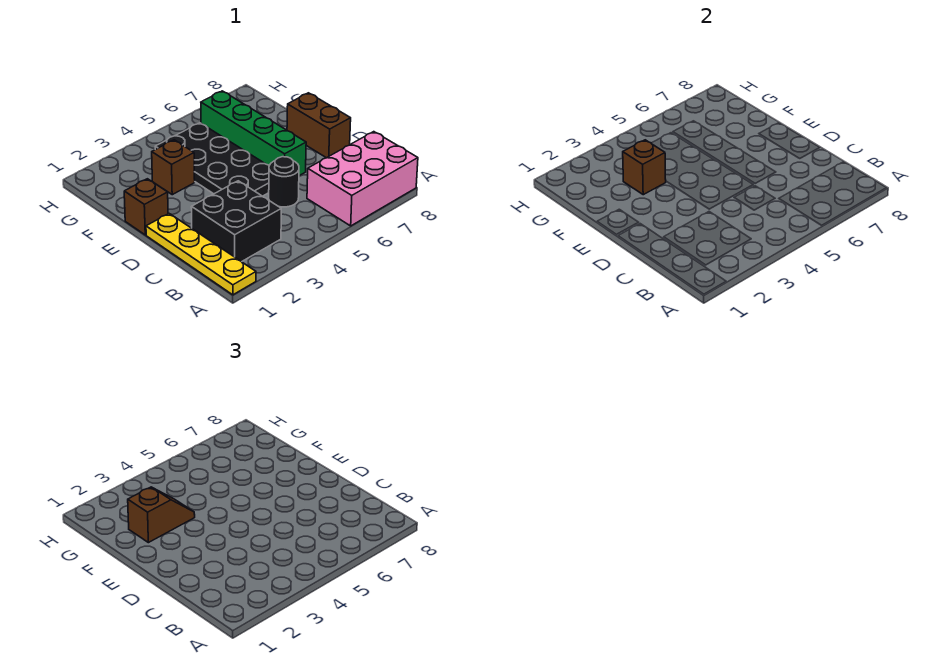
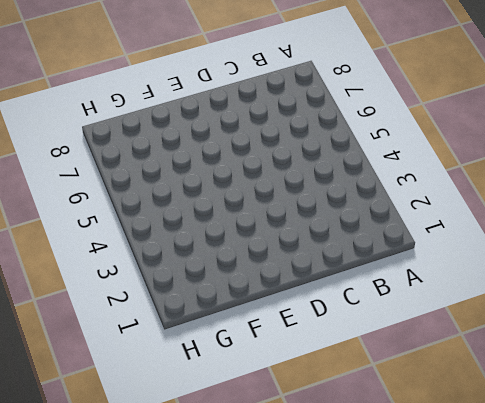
none -> yellow plate A1:D1 level 1
none -> pink brick A6:B8 level 1

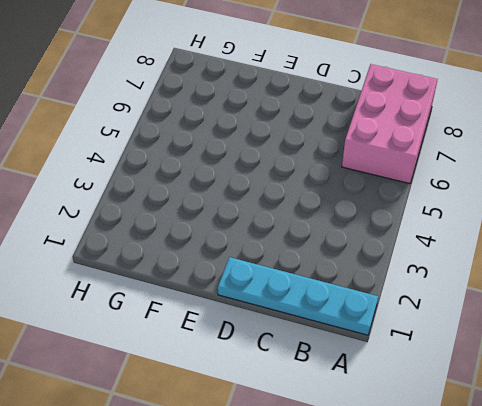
cyan plate A1:D1 level 1 -> yellow plate A1:D1 level 1
none -> black brick B2:C3 level 1
none -> black round brick C5 level 1

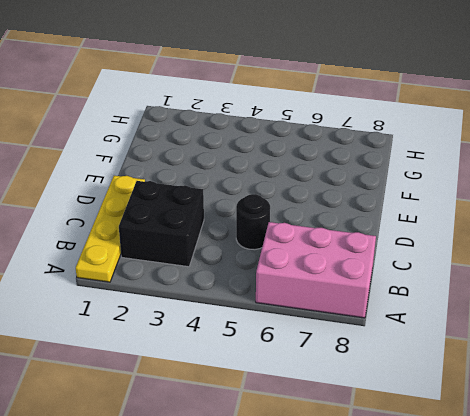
none -> black plate D4:G5 level 1
none -> green brick D6:G6 level 1

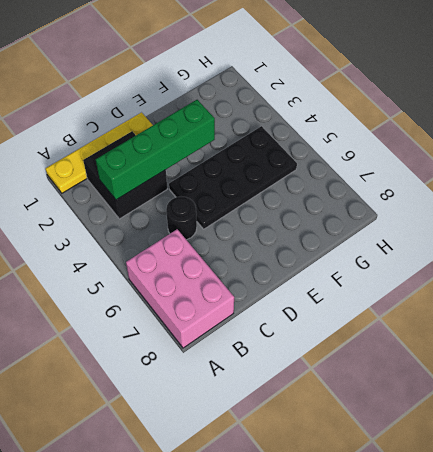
green brick B3:E3 level 2 -> green brick D6:G6 level 1
none -> brown brick D8:E8 level 1
none -> brown brick E1 level 1

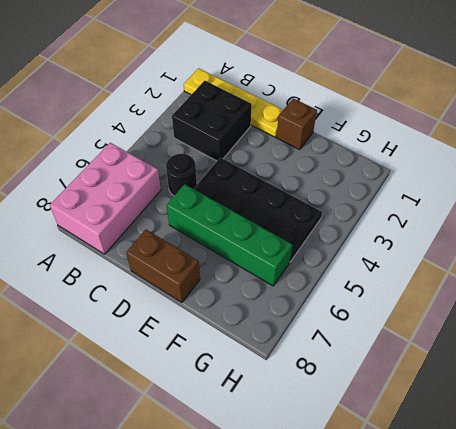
none -> brown brick F3 level 1
none -> brown brick F3 level 2

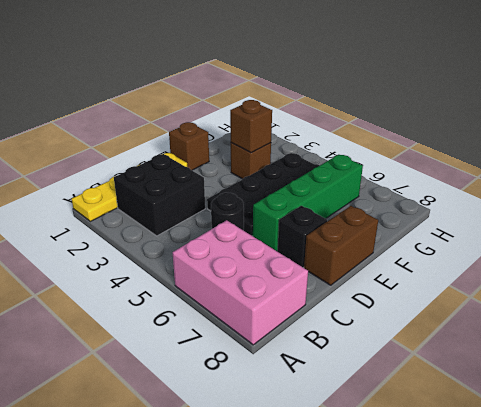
black brick D7 level 1 -> none
none -> brown slope F2:F3 level 3 top 2

